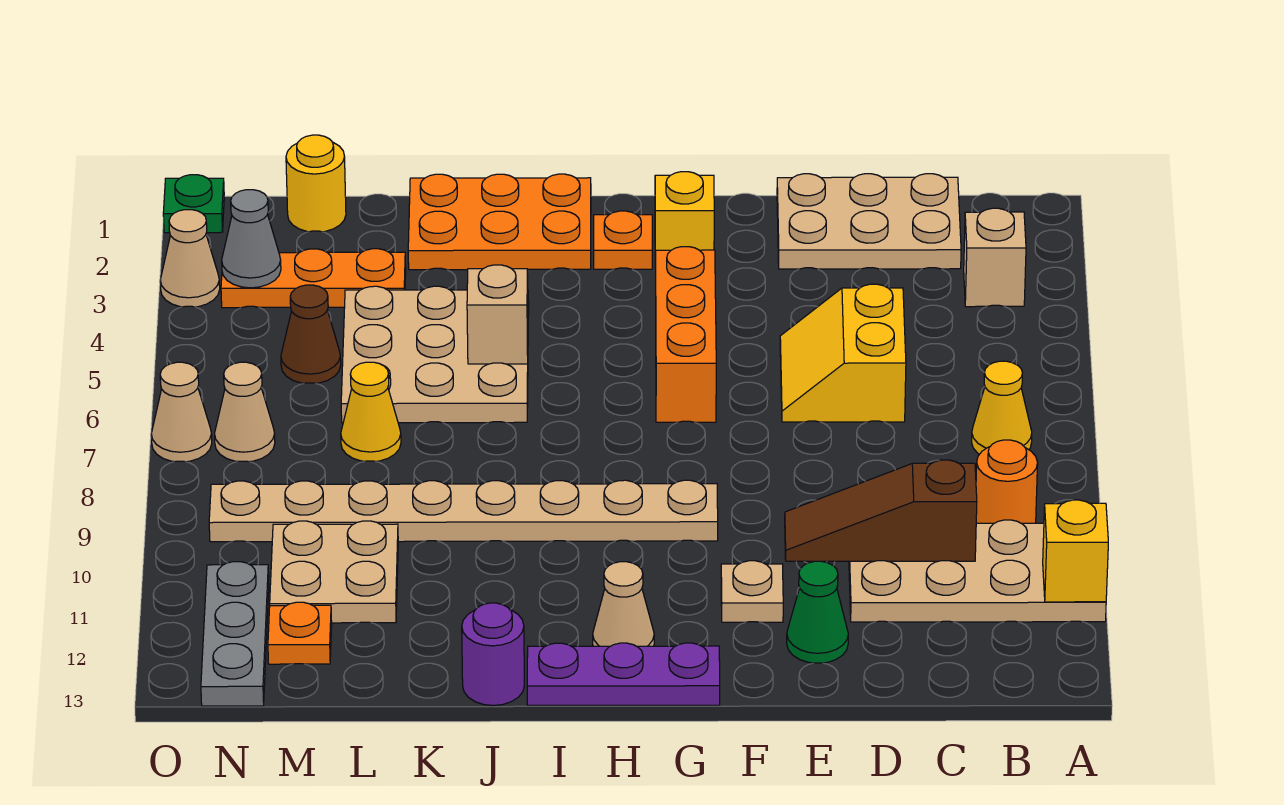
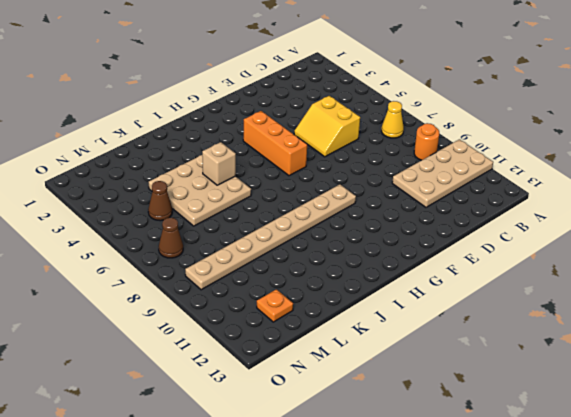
brown cone N7 level 1 -> tan cone N7 level 1
none -> tan brick B3 level 1
none -> tan plate C1:E2 level 1
none -> green cone E12 level 1
none -> tan plate F11 level 1

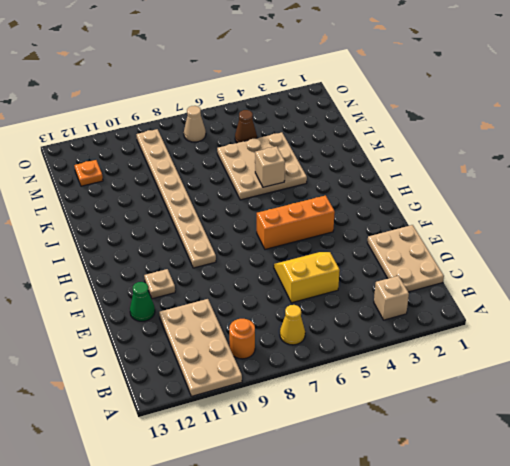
none -> yellow brick G2 level 1
none -> purple plate G13:I13 level 1
none -> orange plate H2 level 1
none -> tan cone H12 level 1

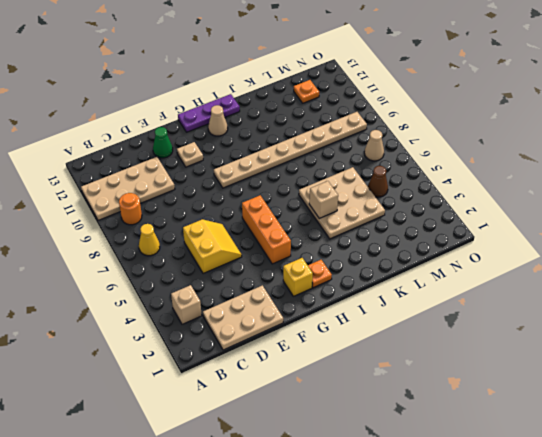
none -> orange plate I1:K2 level 1
none -> purple round brick J13 level 1
none -> orange plate L3:N3 level 1
none -> yellow cone L7 level 1

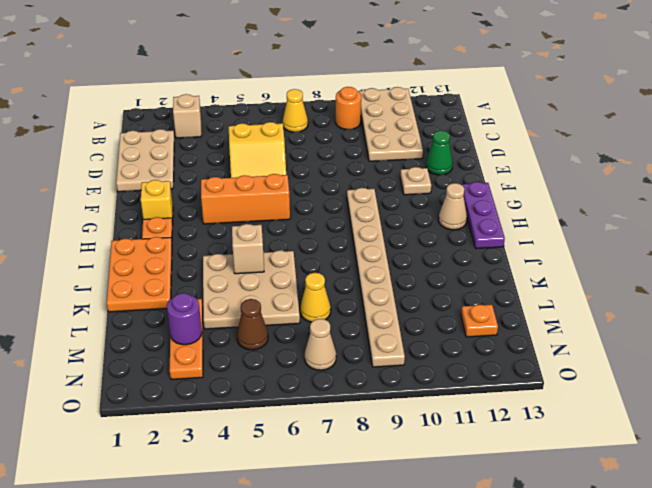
purple round brick M3 level 2 -> purple round brick J13 level 1
none -> tan plate L10:M11 level 1
none -> yellow round brick M1 level 1
none -> grey plate N11:N13 level 1
none -> green plate O1 level 1

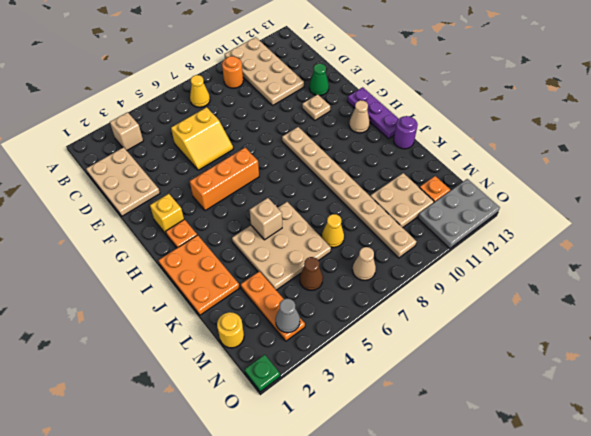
grey plate N11:O13 level 1 -> grey plate N11:N13 level 1
none -> tan cone O3 level 1
none -> tan cone O7 level 1
none -> yellow brick A11 level 2
none -> brown slope C10:E10 level 2 top C

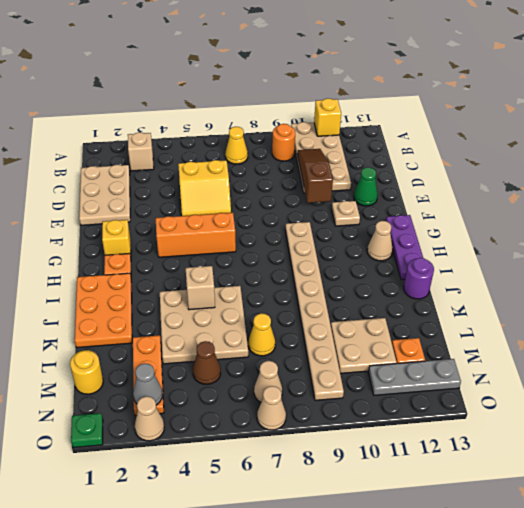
brown slope C10:E10 level 2 top E -> brown slope C10:E10 level 2 top C

